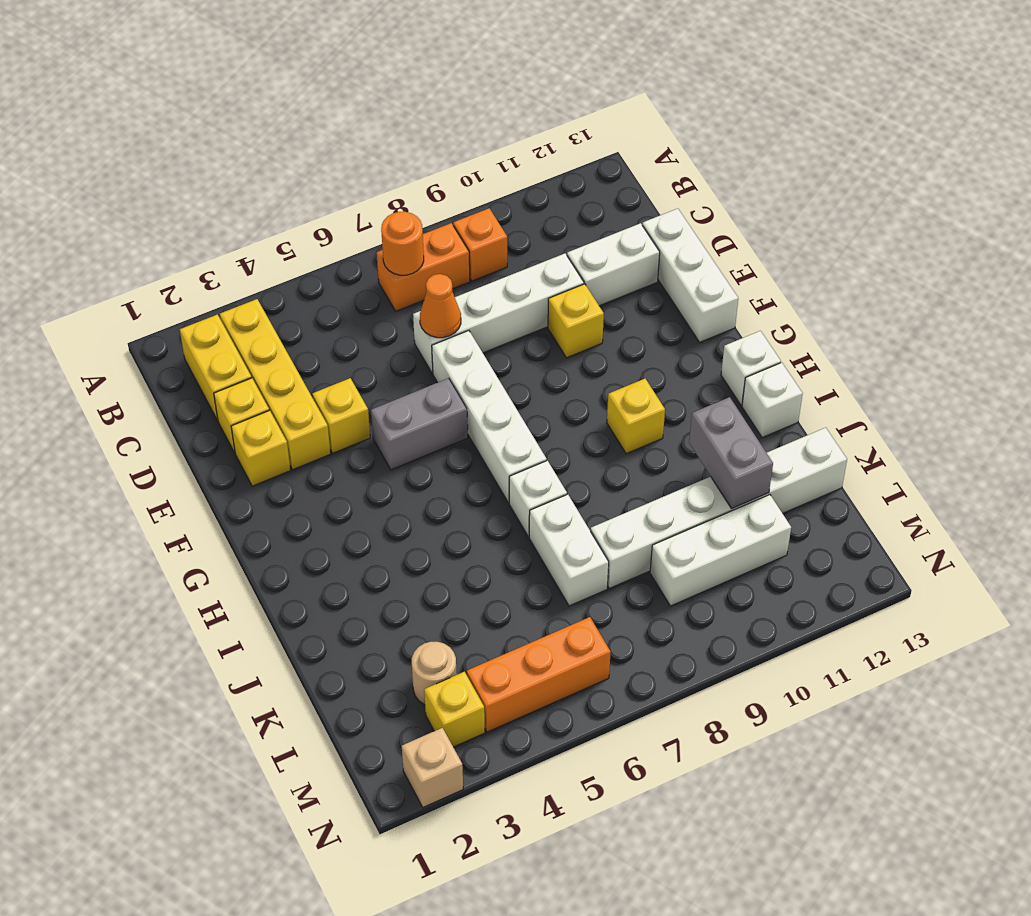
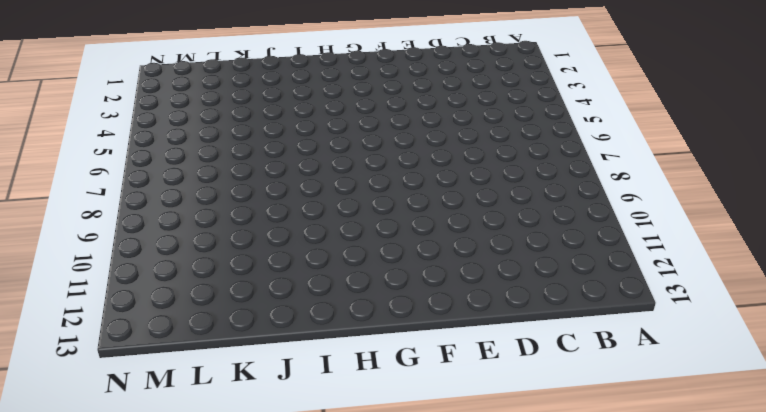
none -> yellow brick B2:C2 level 1
none -> yellow brick B3:E3 level 1
none -> orange brick B7:B8 level 1

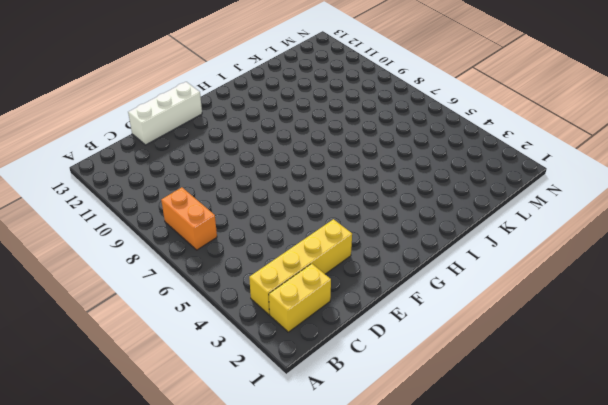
none -> orange brick B9 level 1
none -> yellow brick D2 level 1
none -> white brick D7:D10 level 1

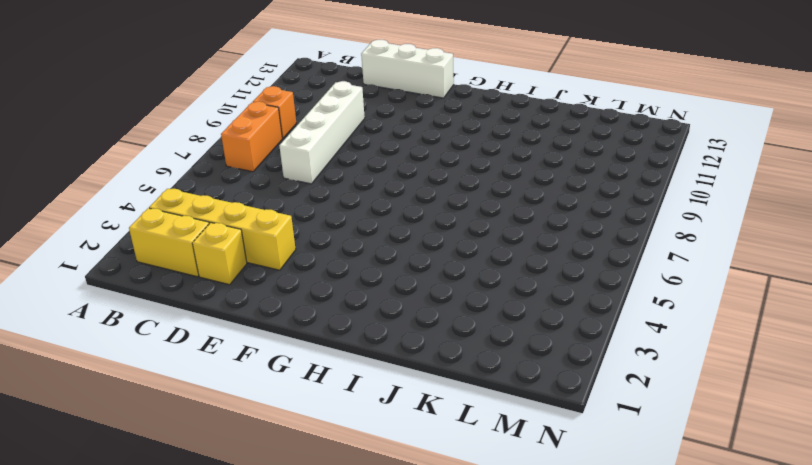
none -> white brick D11:D12 level 1
none -> yellow brick E2 level 1
none -> yellow brick E4 level 1

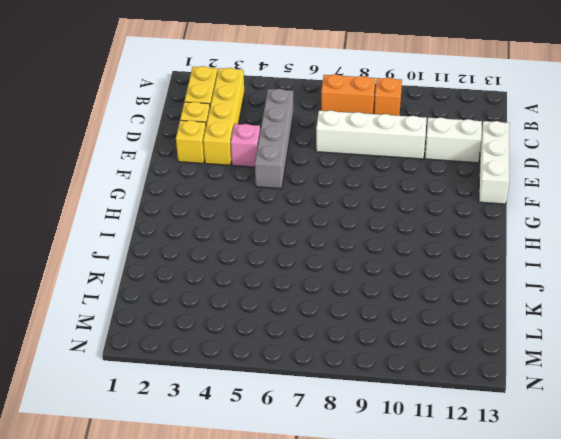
grey brick C5:F5 level 1 -> grey brick F5:F6 level 1
pink brick E4 level 1 -> yellow brick E4 level 1
none -> white brick E7:H7 level 1
none -> yellow brick E10 level 1
none -> yellow brick H10 level 1

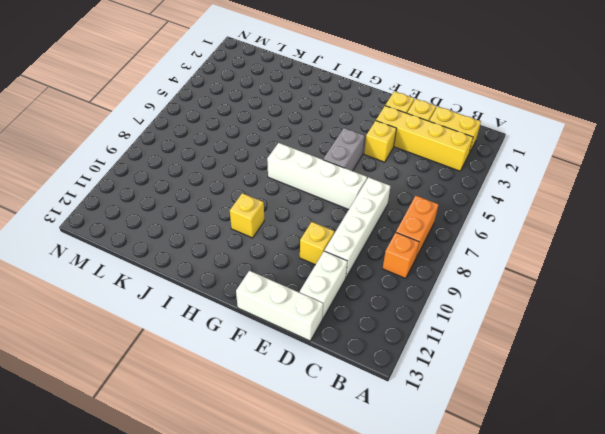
none -> white brick H13 level 1
none -> white brick I7 level 1
none -> white brick I13 level 1

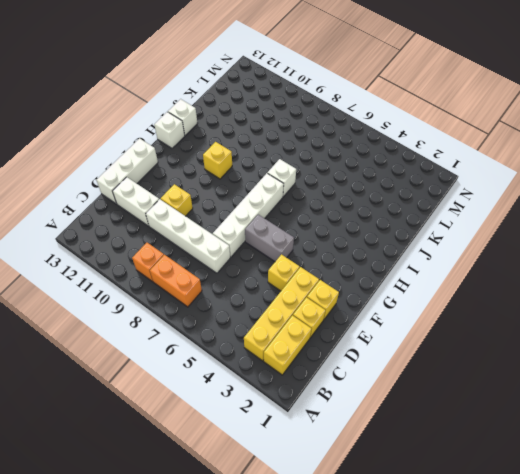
none -> white brick J7:K7 level 1
none -> white brick K8:K13 level 1
none -> tan round brick L3 level 1

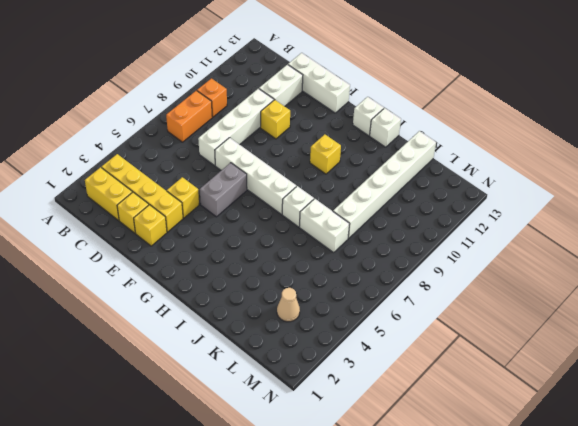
tan cone L3 level 1 -> tan round brick L3 level 1
none -> white brick L9:L11 level 1
none -> yellow brick M3 level 1
none -> orange brick M4:M6 level 1

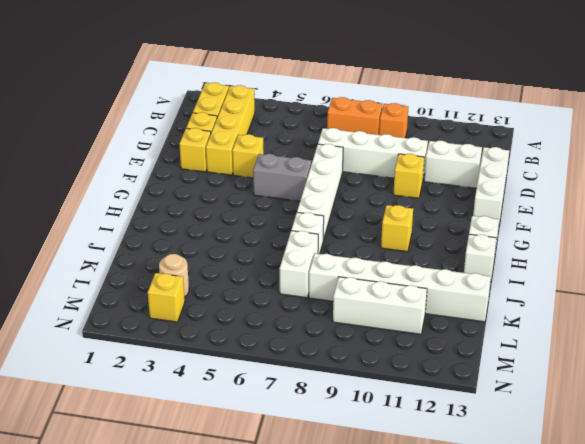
none -> orange brick M4:M6 level 1
none -> tan brick N2 level 1
none -> orange round brick B7 level 2

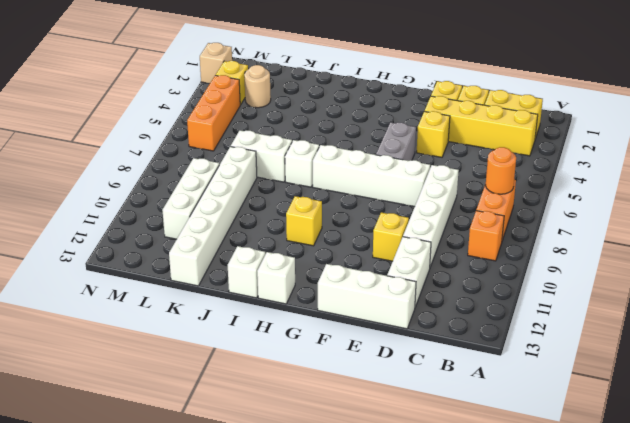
none -> orange cone D7 level 2
none -> grey brick J11:K11 level 2

